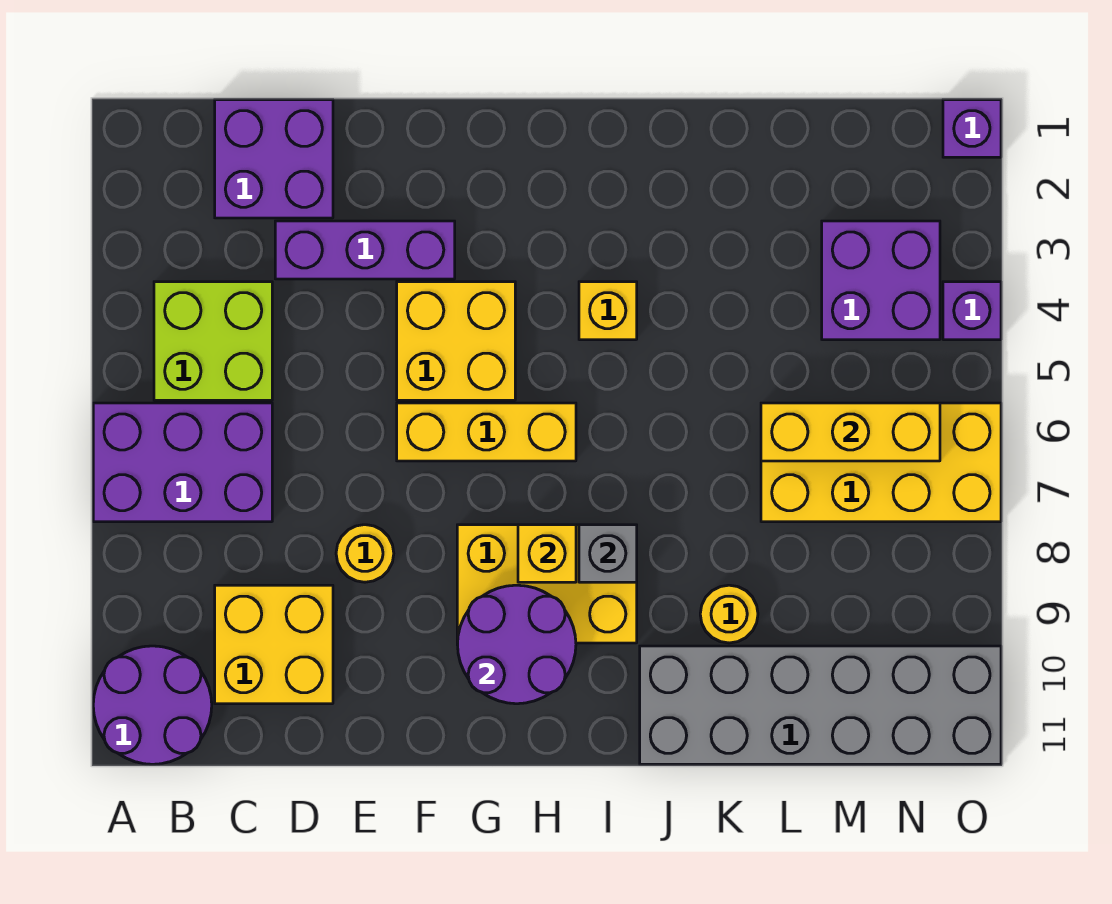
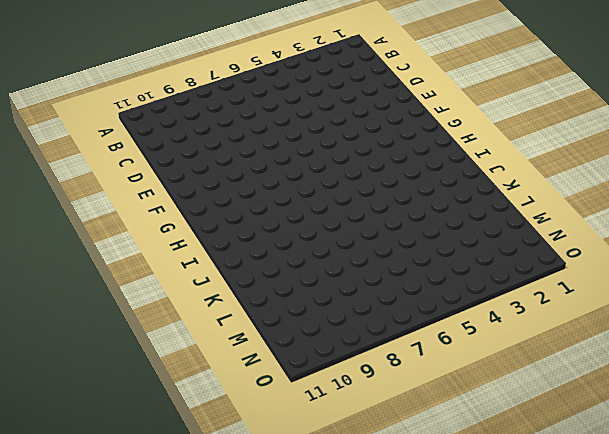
none -> purple brick A6:C7 level 1
none -> purple round brick A10:B11 level 1
none -> lime brick B4:C5 level 1

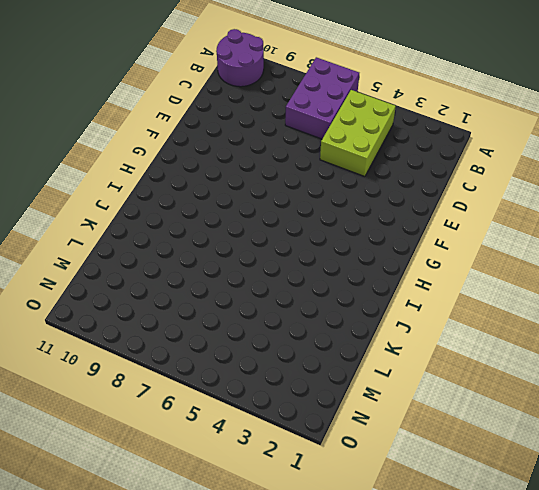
lime brick B4:D5 level 1 -> lime brick B4:C5 level 1
none -> purple brick C1:D2 level 1
none -> yellow brick C9:D10 level 1
none -> purple brick D3:F3 level 1

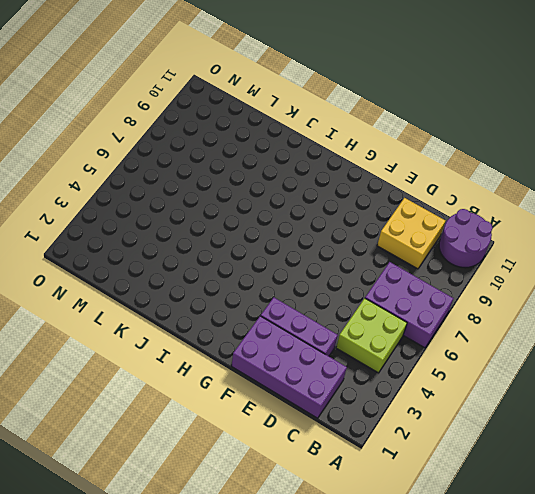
purple brick C1:F2 level 1 -> purple brick C1:D2 level 1
none -> yellow round brick E8 level 1
none -> yellow brick F4:G5 level 1
none -> yellow brick F6:H6 level 1

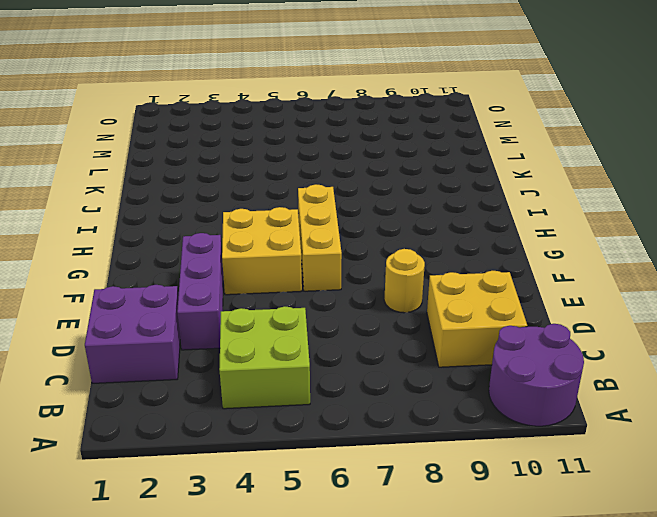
none -> purple brick A6:C7 level 1
none -> yellow brick G8:I9 level 1
none -> yellow brick I4 level 1

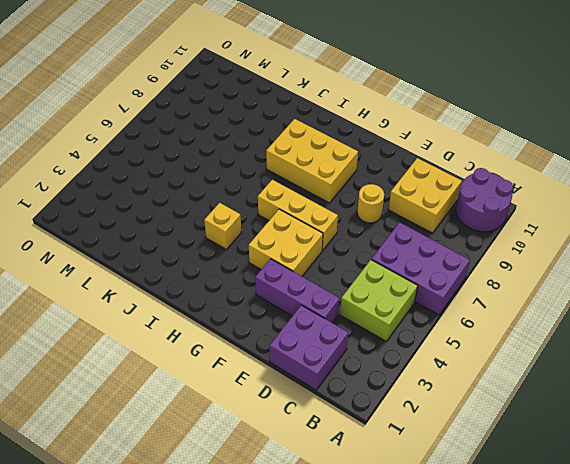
none -> grey brick J10:O11 level 1
none -> yellow round brick K9 level 1
none -> yellow brick L6:O7 level 1

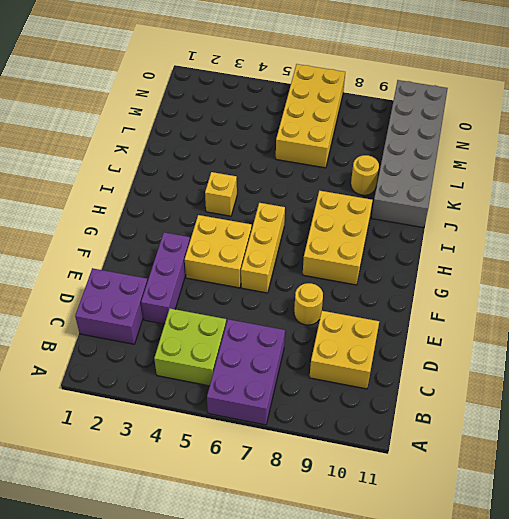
none -> purple round brick A10:B11 level 1
none -> purple brick M3:N4 level 1
none -> purple brick O1 level 1

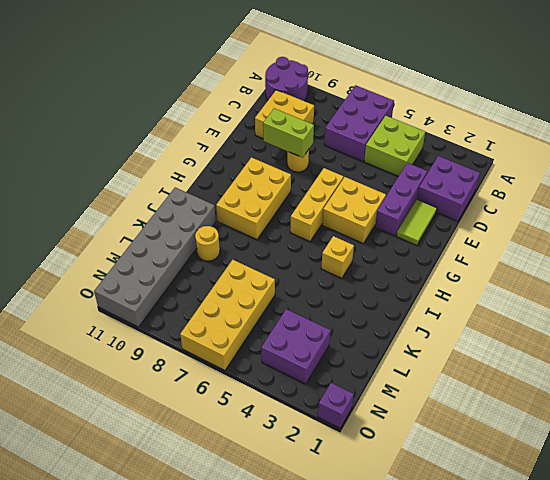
lime tile E2:F2 level 1 -> none
lime brick E8:E9 level 2 -> none
none -> purple brick O4 level 1
none -> purple round brick G9:H10 level 2
none -> yellow brick H8 level 2

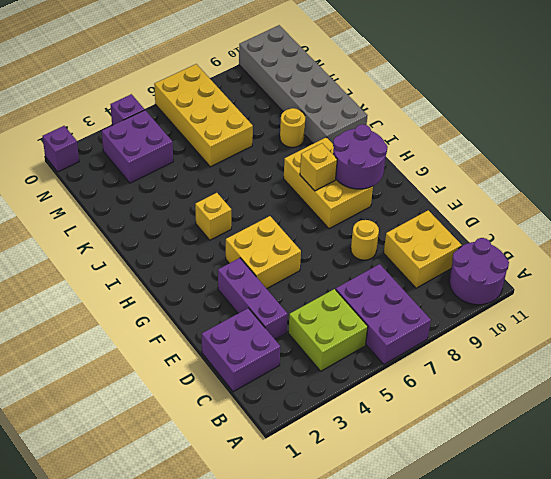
none -> yellow brick F6:H6 level 1
none -> grey brick I8 level 2
none -> yellow brick L6:N6 level 2

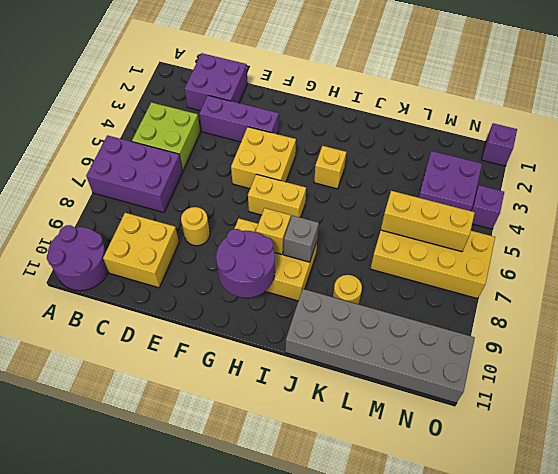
yellow brick G6:H6 level 1 -> yellow brick F6:H6 level 1

